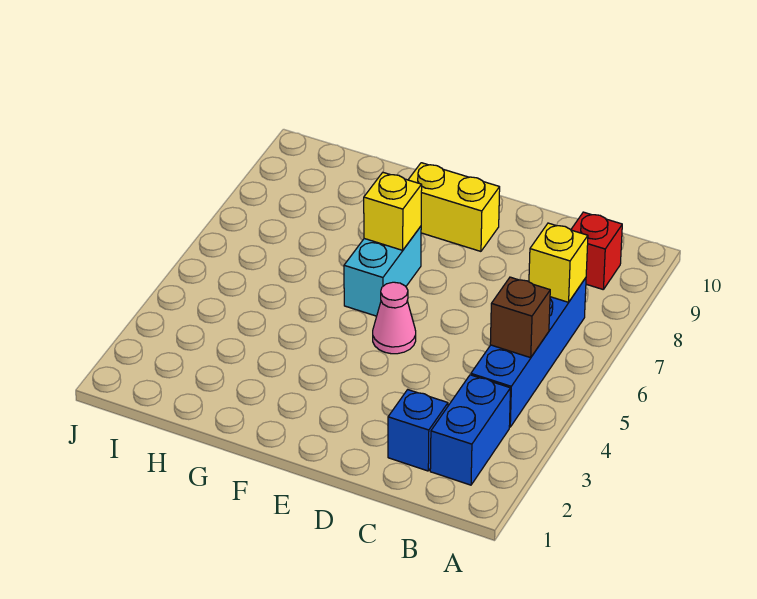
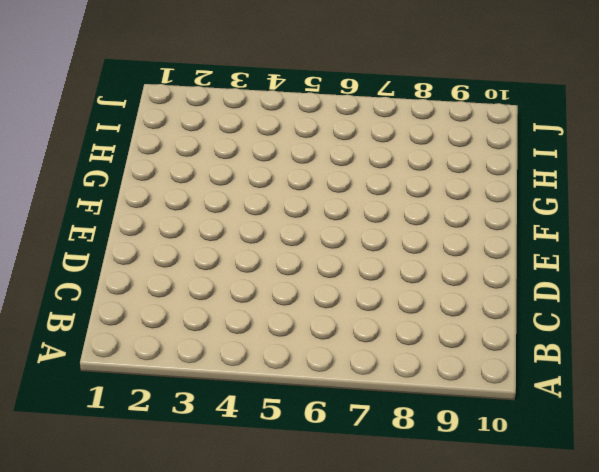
none -> blue brick B2:B3 level 1
none -> blue brick B4:B7 level 1

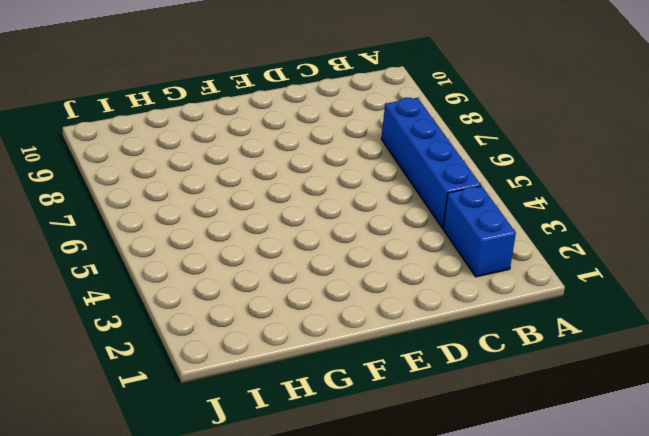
none -> red brick B9 level 1
none -> blue brick C2 level 1

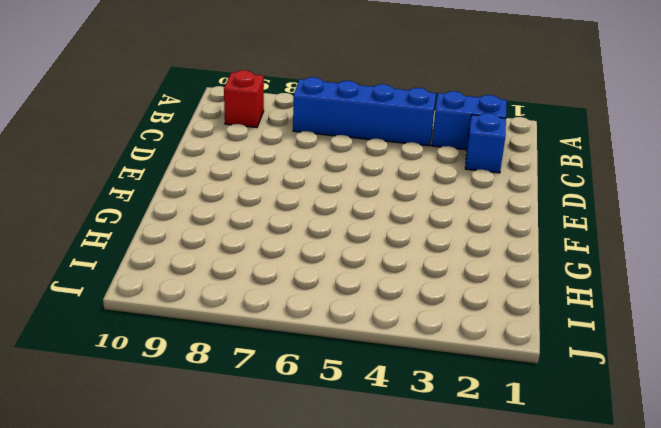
none -> pink cone E5 level 1
none -> yellow brick E9:F9 level 1

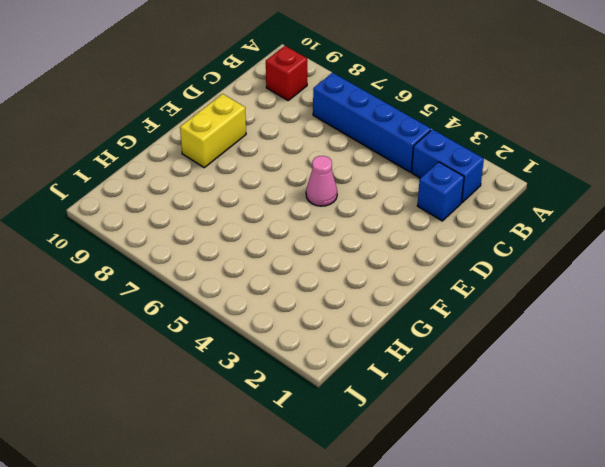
none -> cyan brick F6:F7 level 1
none -> brown brick B5 level 2

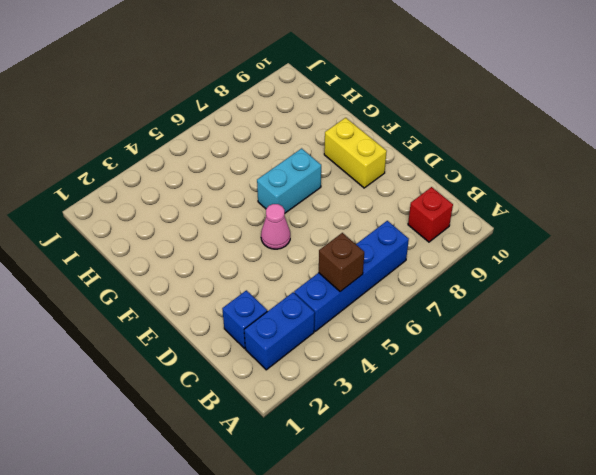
none -> yellow brick B7 level 2
none -> yellow brick F7 level 2

